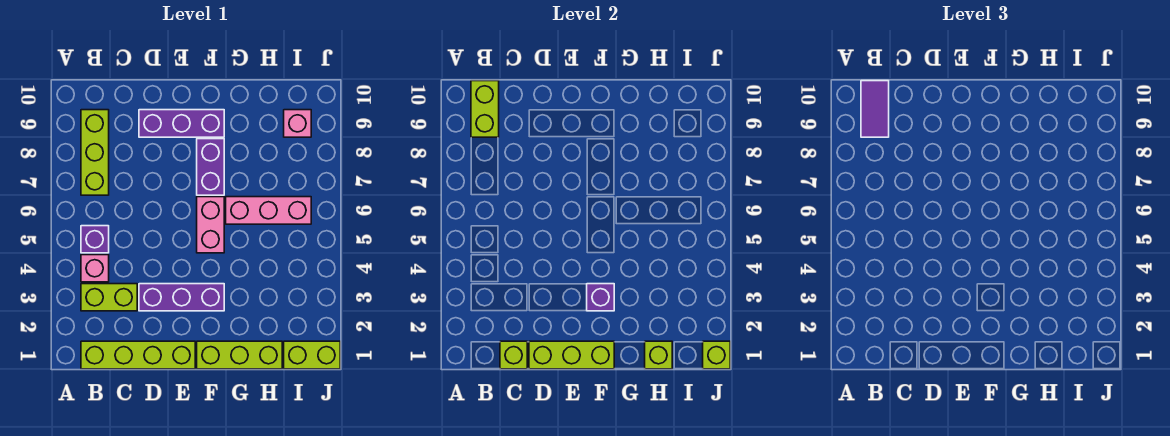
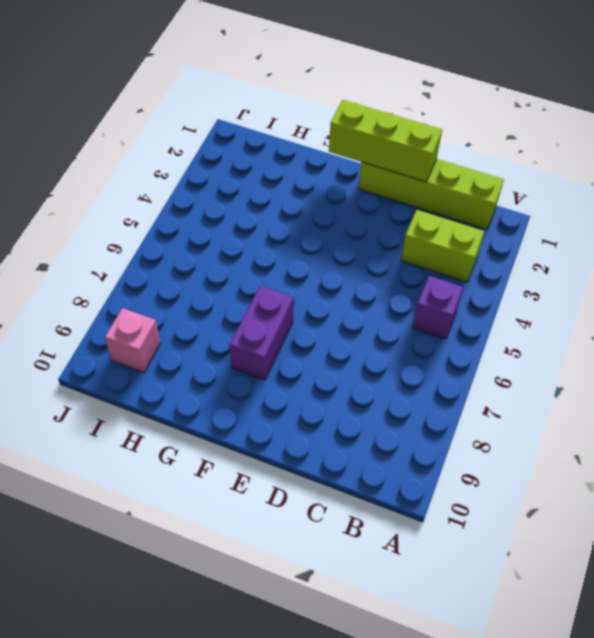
none -> pink brick B4 level 1
none -> lime brick B7:B9 level 1
none -> purple brick D3:F3 level 1

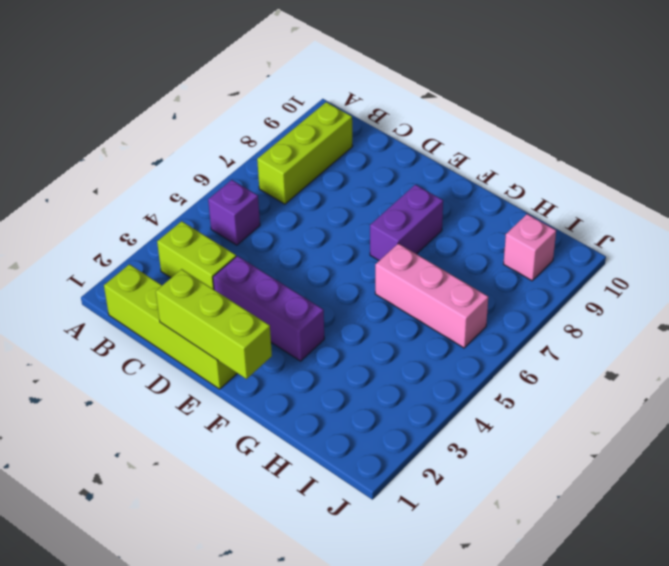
none -> pink brick B4 level 1
none -> purple brick D9:F9 level 1
none -> lime brick F1:H1 level 1

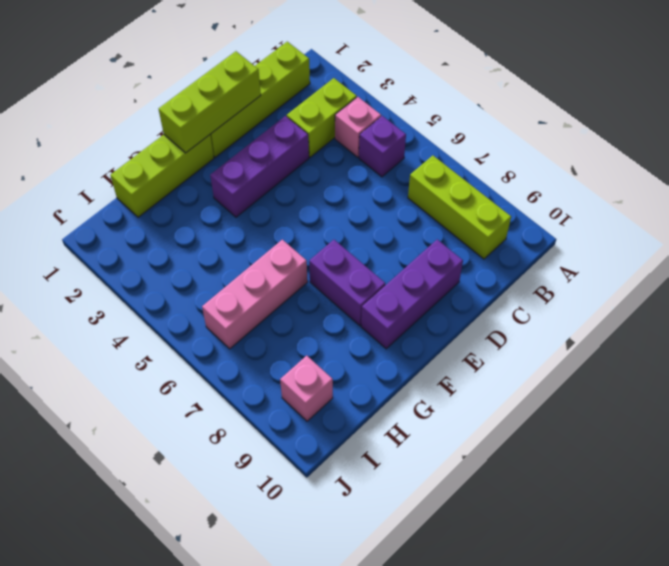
none -> pink brick F5:F6 level 1
none -> lime brick I1:J1 level 1
none -> lime brick B9:B10 level 2

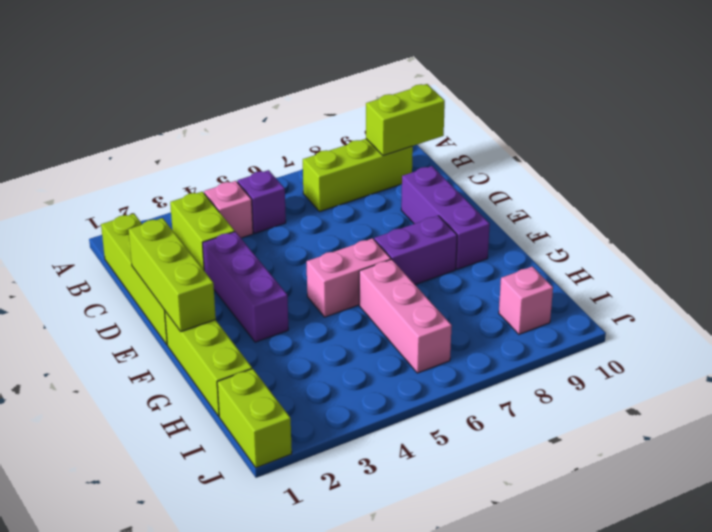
none -> lime brick C1 level 2
none -> purple brick F3 level 2
none -> lime brick H1 level 2

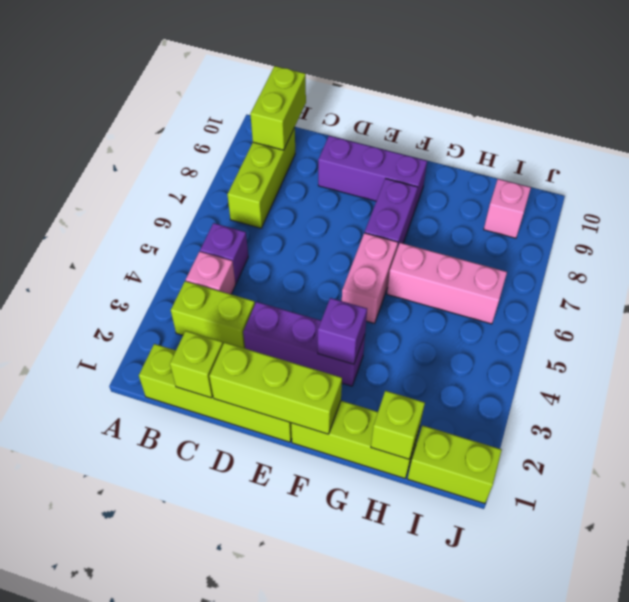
none -> lime brick J1 level 2
none -> purple tile B9:B10 level 3

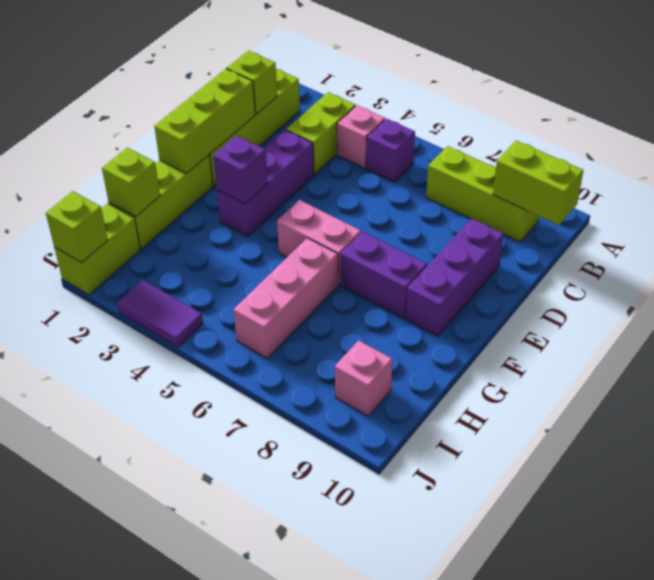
purple tile J3:J4 level 1 -> purple tile B9:B10 level 3

